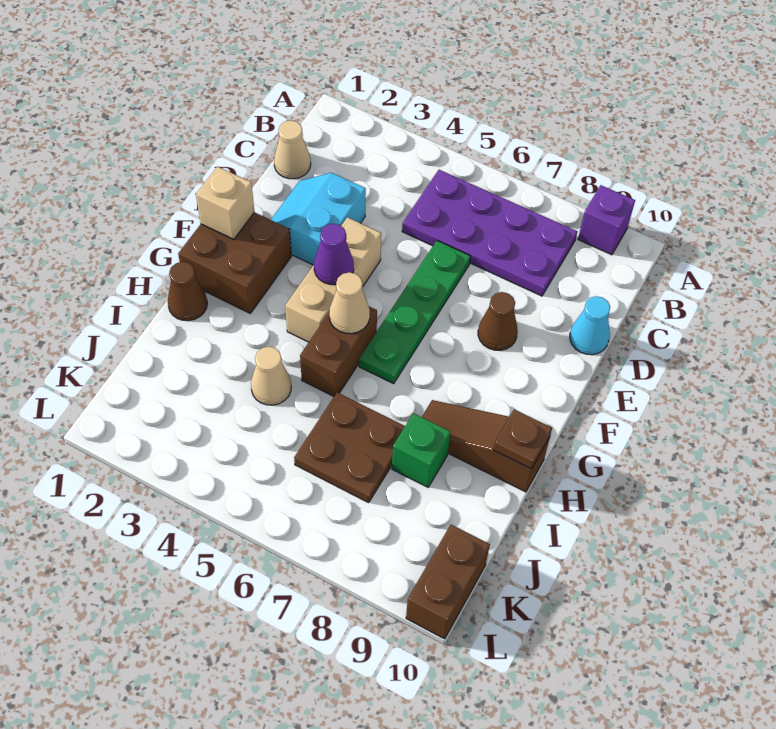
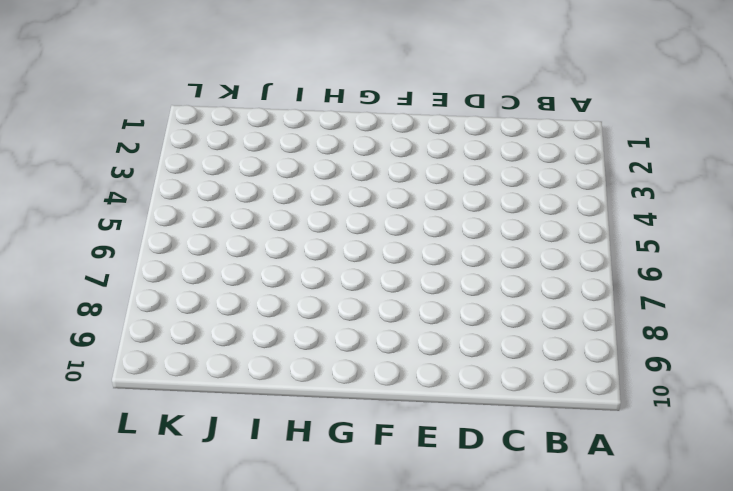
none -> purple brick A9 level 1
none -> purple plate B5:C8 level 1
none -> tan cone C1 level 1

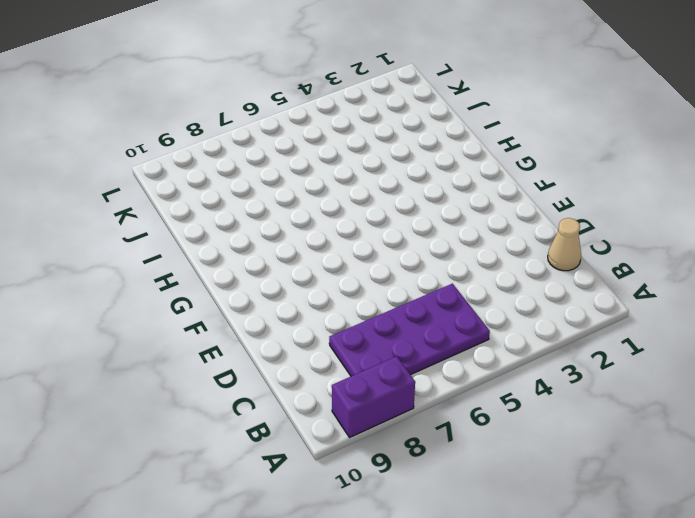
purple brick A8:A9 level 1 -> purple brick A9 level 1
none -> cyan slope D2:E3 level 1 top 3
none -> green plate D6:G6 level 1
none -> cyan cone D10 level 1

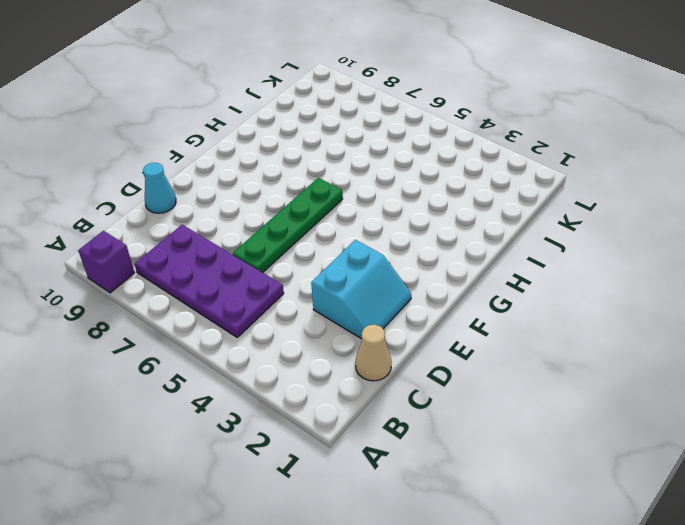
none -> tan brick E4:G4 level 1
none -> brown cone E8 level 1
none -> brown brick F1:G2 level 1

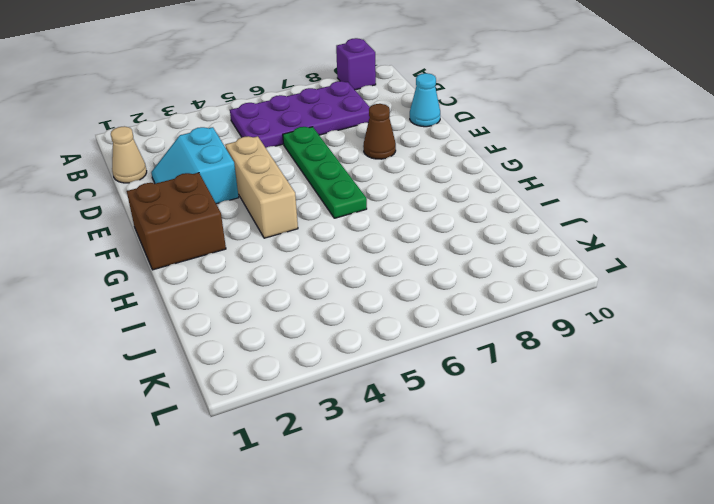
none -> brown brick G5:H5 level 1
none -> brown cone H1 level 1
none -> brown slope H8:H10 level 1 top 10

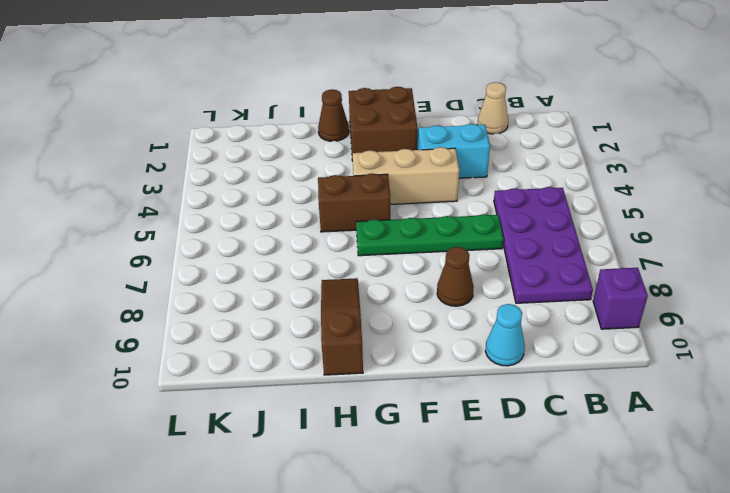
none -> tan cone I4 level 1
none -> brown plate I6:J7 level 1
none -> green brick I8 level 1

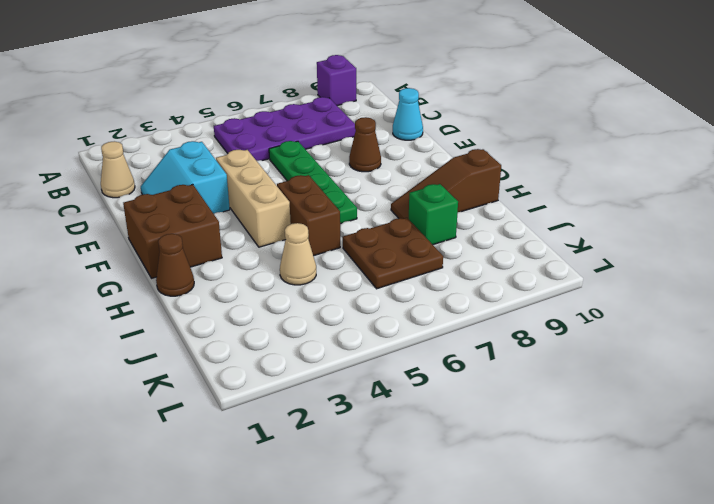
none -> brown brick K10:L10 level 1
none -> tan brick F1 level 2
none -> purple cone F4 level 2

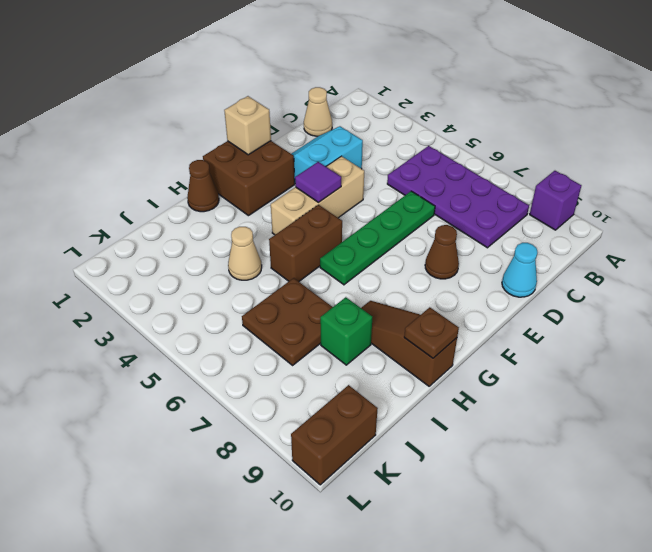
purple tile F4 level 2 -> purple cone F4 level 2
none -> tan cone G5 level 2

